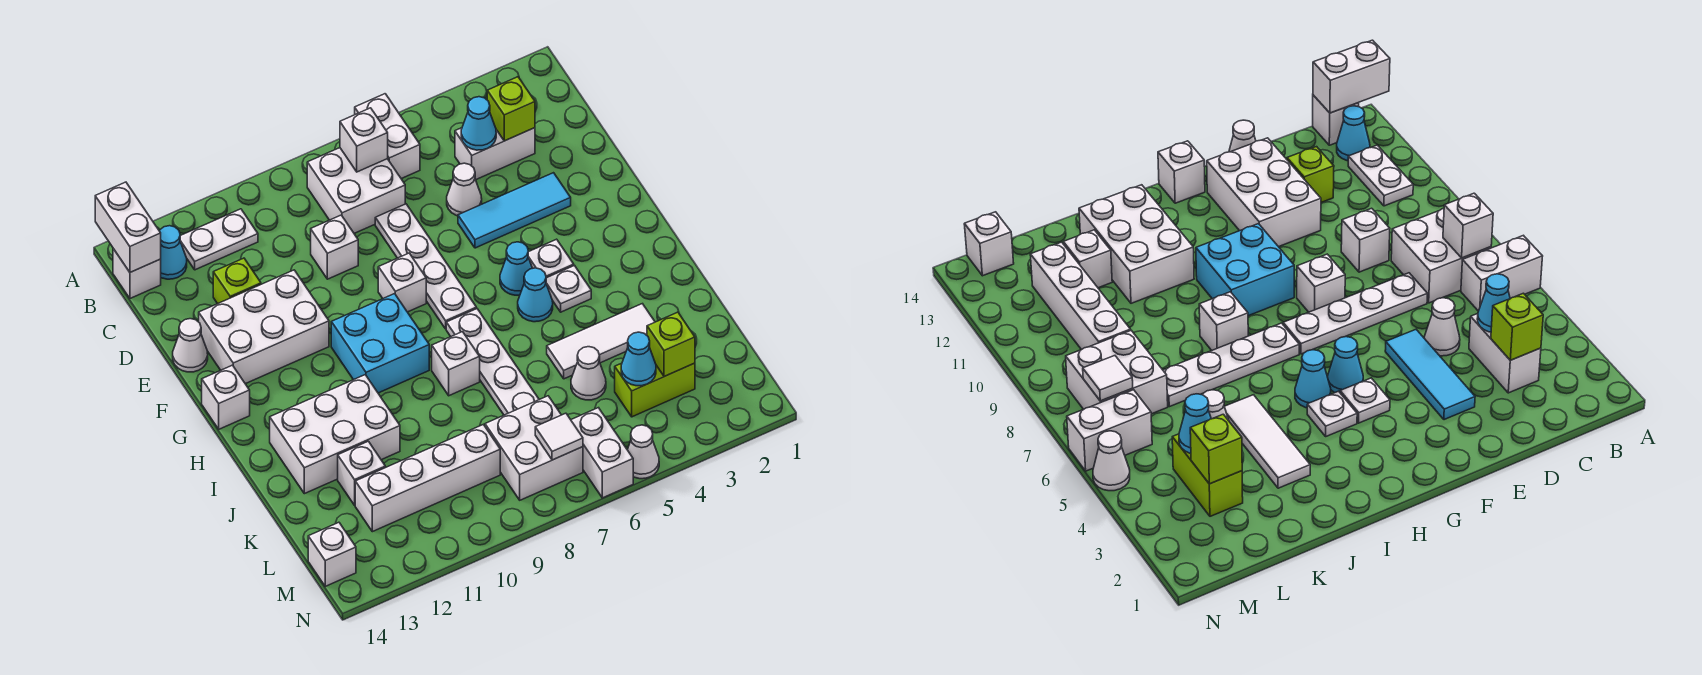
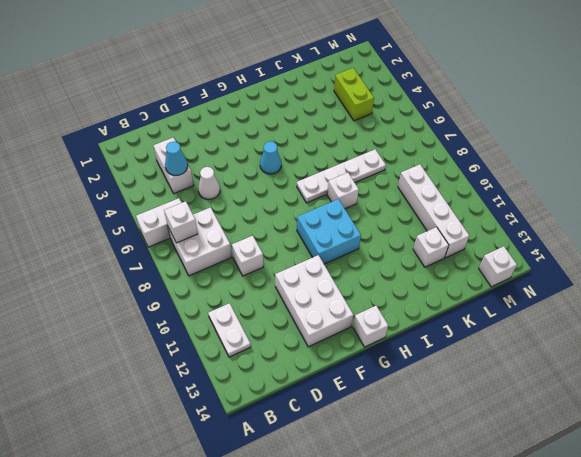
none -> cyan cone B13 level 1
none -> white brick B14 level 1
none -> white plate D7:G7 level 1
none -> lime brick D12 level 1

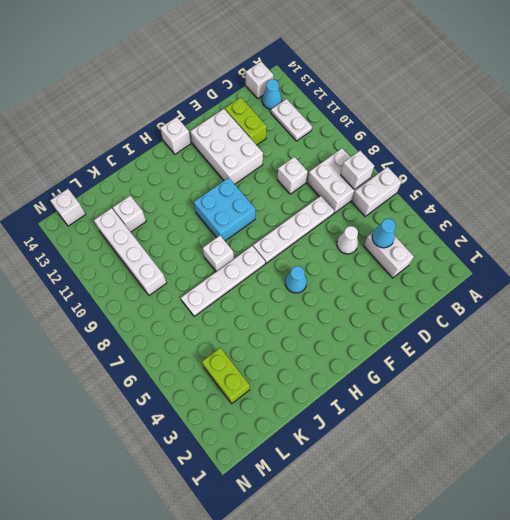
lime brick D12:D13 level 1 -> lime brick D12 level 1
none -> cyan tile E3:E5 level 1
none -> white cone E14 level 1
none -> white brick F8 level 1
none -> white plate G4 level 1

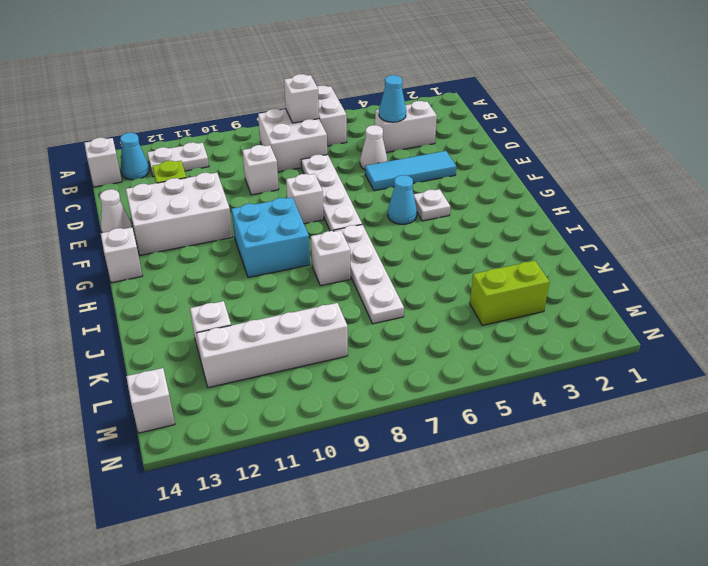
none -> white plate H4 level 1
none -> cyan cone H5 level 1
none -> white brick I11:J13 level 1
none -> white tile J3:J5 level 1

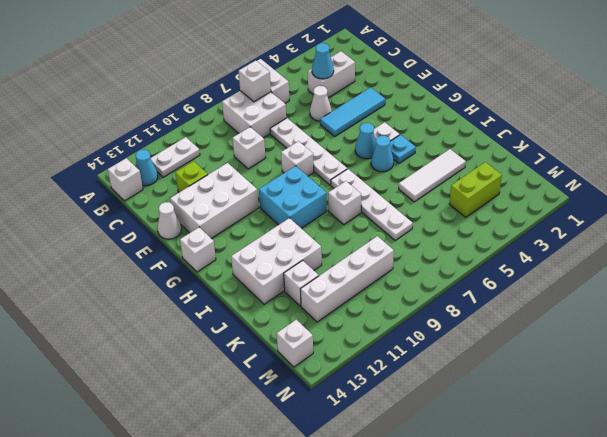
cyan plate H4 level 1 -> white plate H4 level 1
none -> white cone K5 level 1
none -> white brick L7:M8 level 1
none -> white brick M6:N6 level 1
none -> white cone N5 level 1

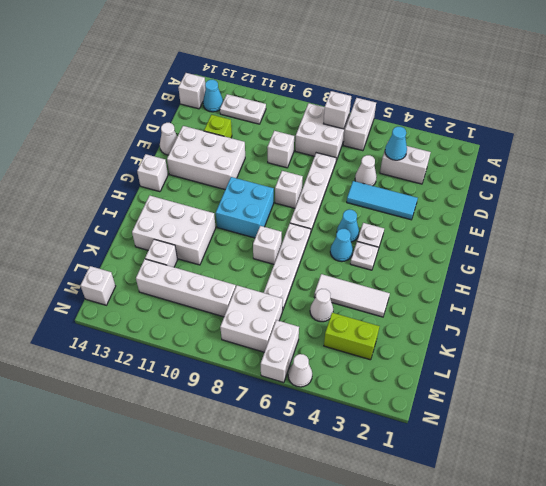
none -> white brick A14:B14 level 2
none -> lime brick C3 level 2
none -> lime brick L3 level 2
none -> cyan cone L4 level 2

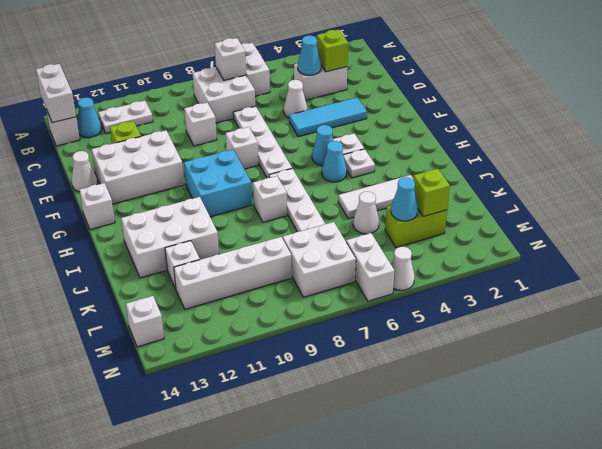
none -> white tile M7 level 2

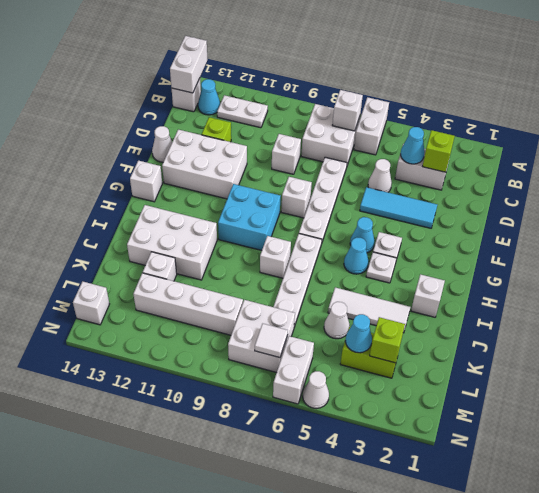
white brick I2 level 1 -> none

